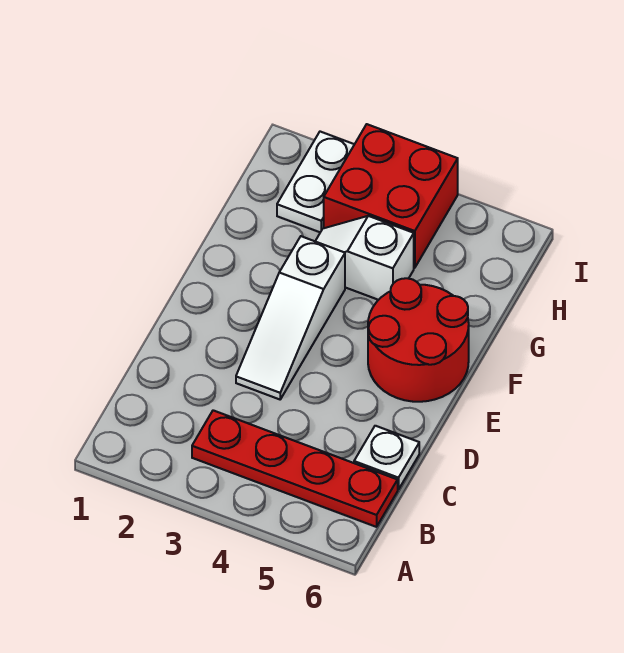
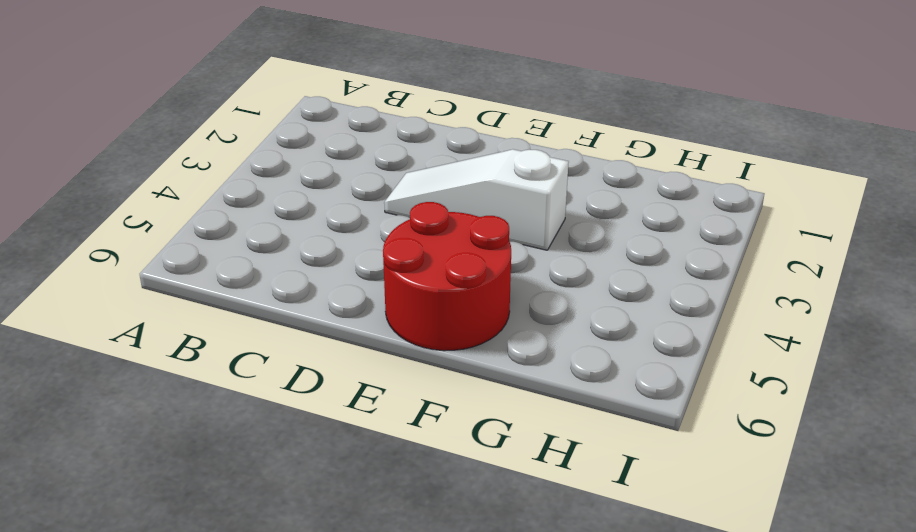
none -> red plate B3:B6 level 1
none -> white plate C6 level 1

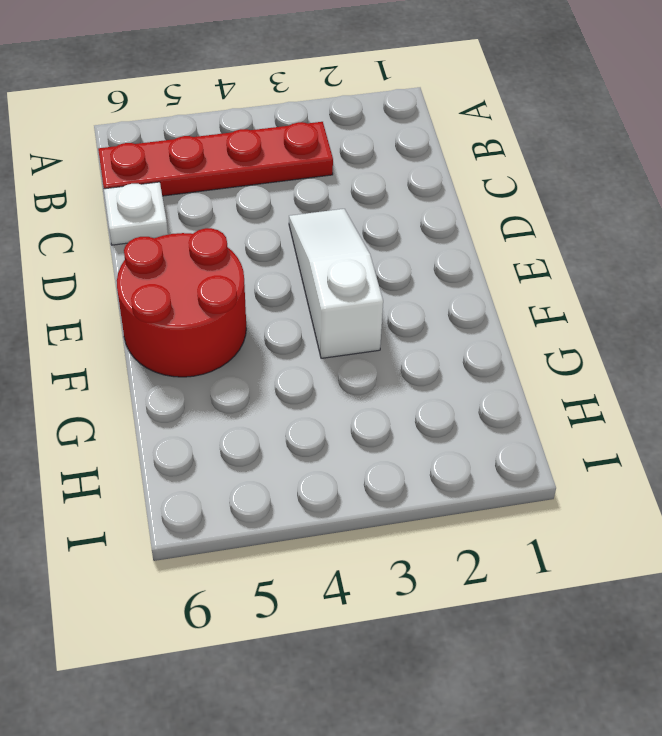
none -> white slope G3:G4 level 1 top 4
none -> white plate H2:I2 level 1

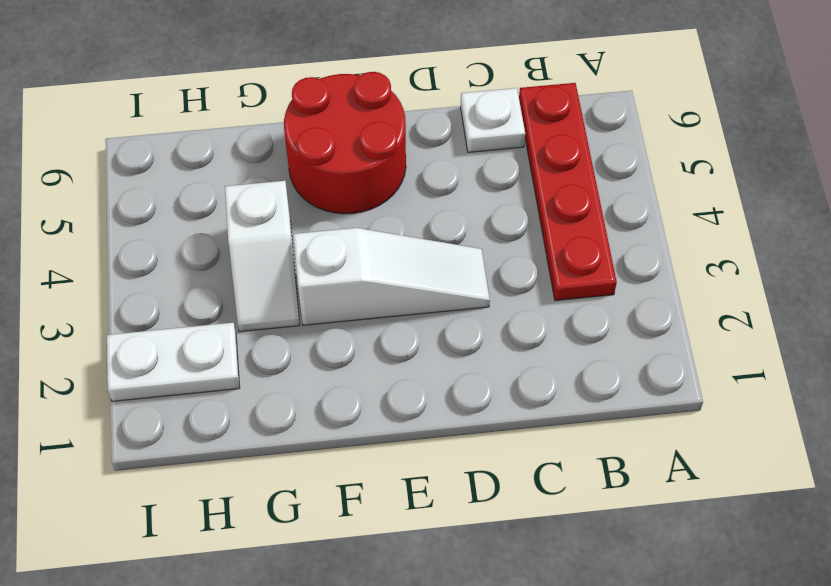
none -> red brick H3:I4 level 1

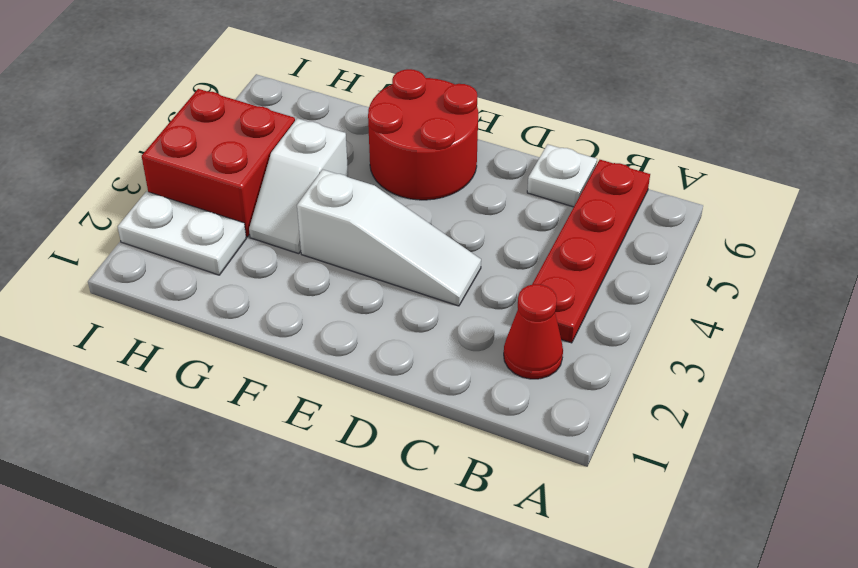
red cone B2 level 1 -> none

